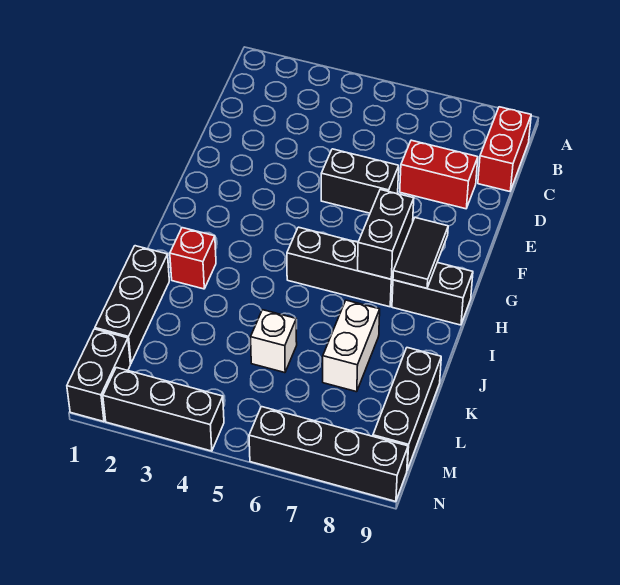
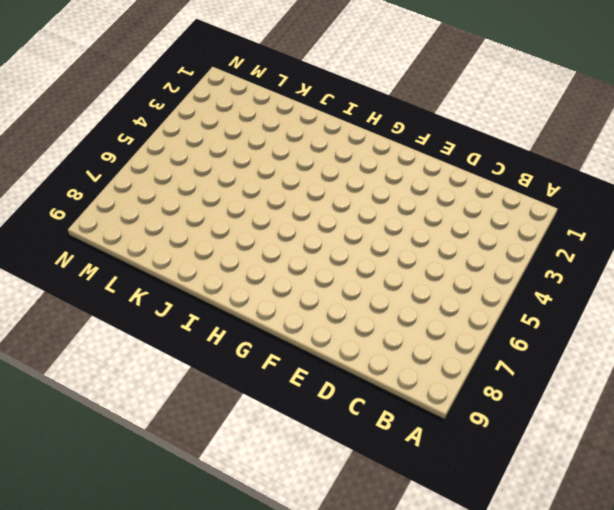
none -> red brick B9:C9 level 1
none -> red brick D7:D8 level 1
none -> black brick E5:E6 level 1

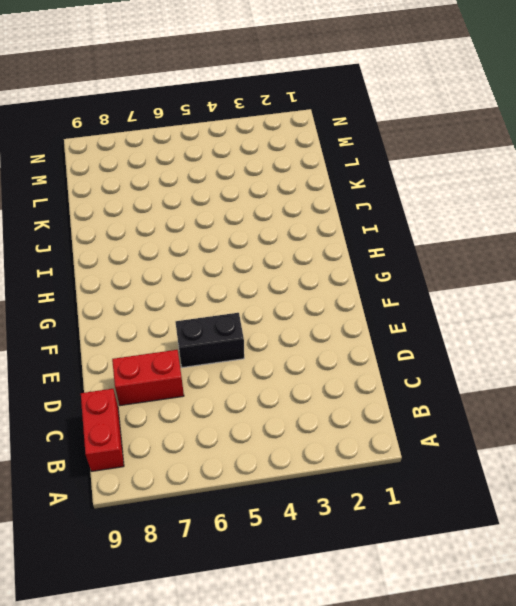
none -> black brick H5:H7 level 1
none -> black brick H8:H9 level 1
none -> red brick I2 level 1

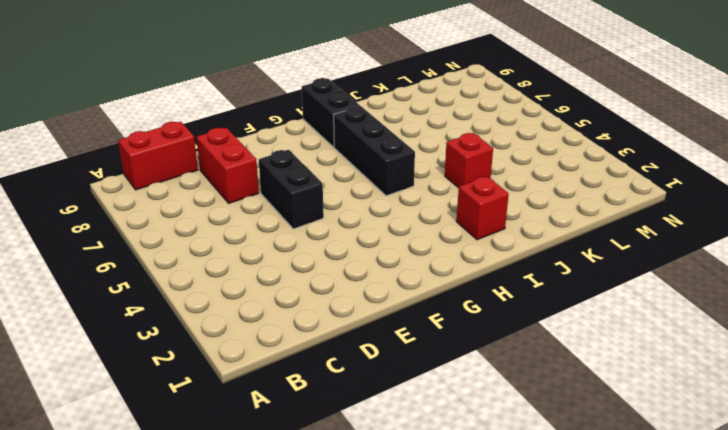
red brick J4 level 1 -> none
none -> black brick J1:L1 level 1
none -> white brick J7:K7 level 1
none -> white brick K5 level 1

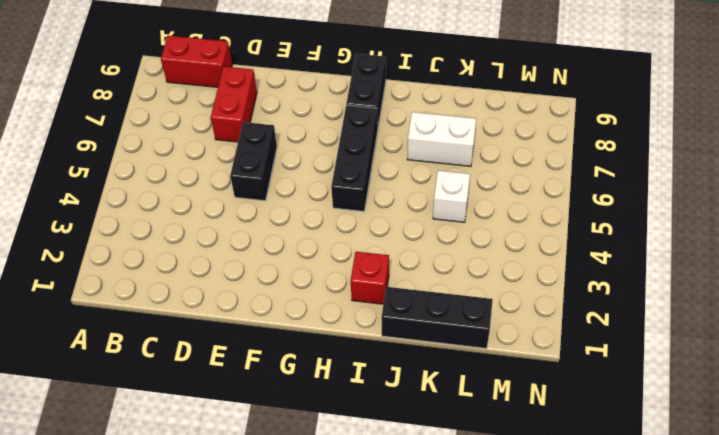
none -> black brick K9:M9 level 1
none -> black brick M1:N1 level 1
none -> black brick N2:N4 level 1

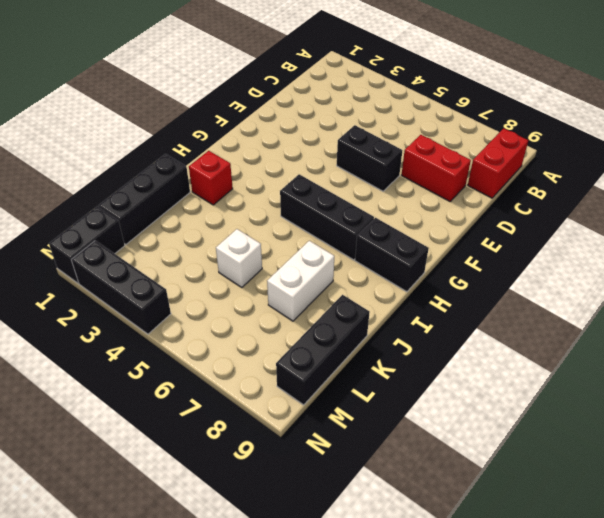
none -> black brick N6:N9 level 1
none -> black brick G7:H7 level 2
none -> black tile G8:H8 level 2

